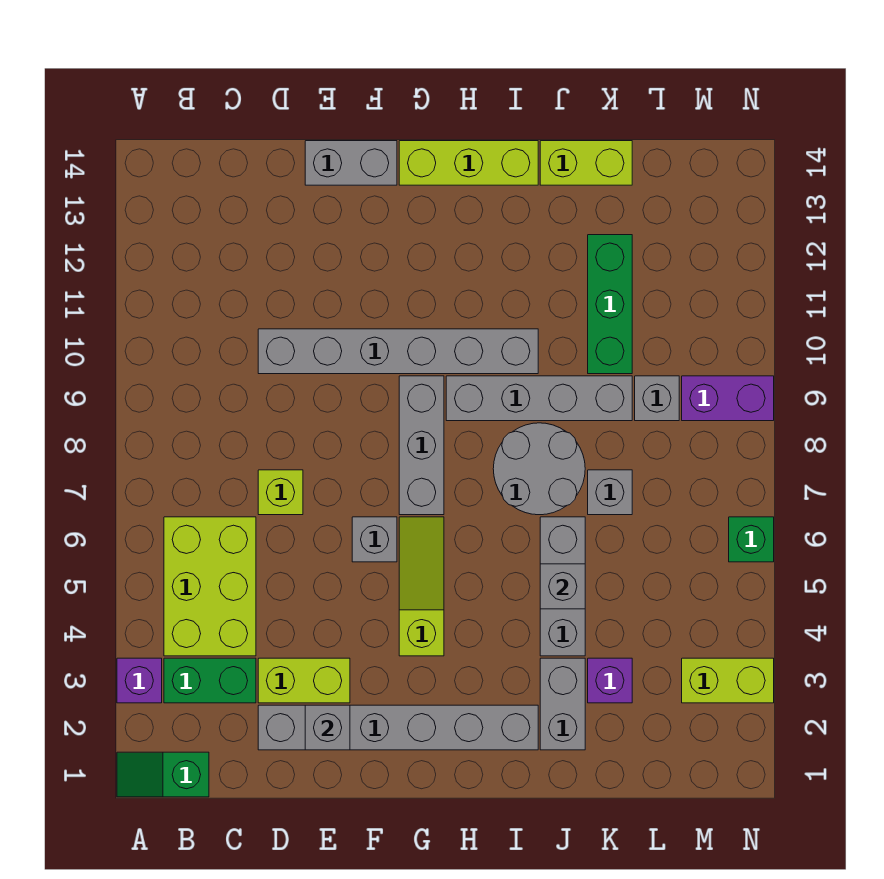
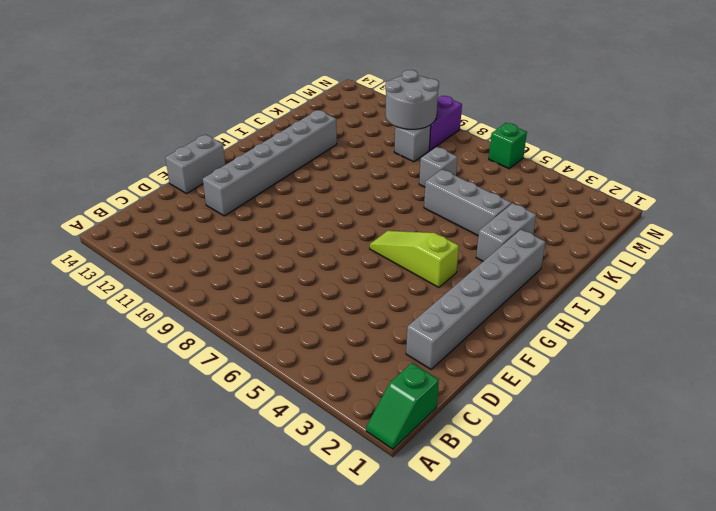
grey brick E12:J12 level 1 -> grey brick D10:I10 level 1
grey brick I3:J3 level 1 -> grey brick J2:J3 level 1
grey round brick L9:M10 level 2 -> grey round brick I7:J8 level 1
none -> purple brick A3 level 1
none -> green brick B3:C3 level 1
none -> lime brick B4:C6 level 1

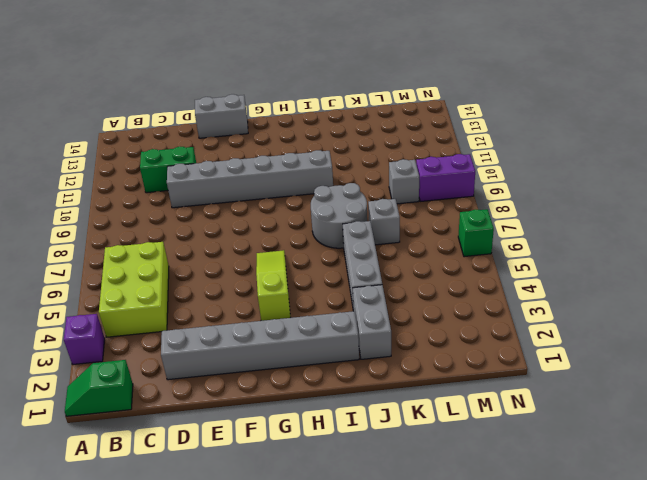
green brick C11:D11 level 1 -> green brick B3:C3 level 1
none -> lime brick D3:E3 level 1
none -> lime brick D7 level 1
none -> grey brick F6 level 1

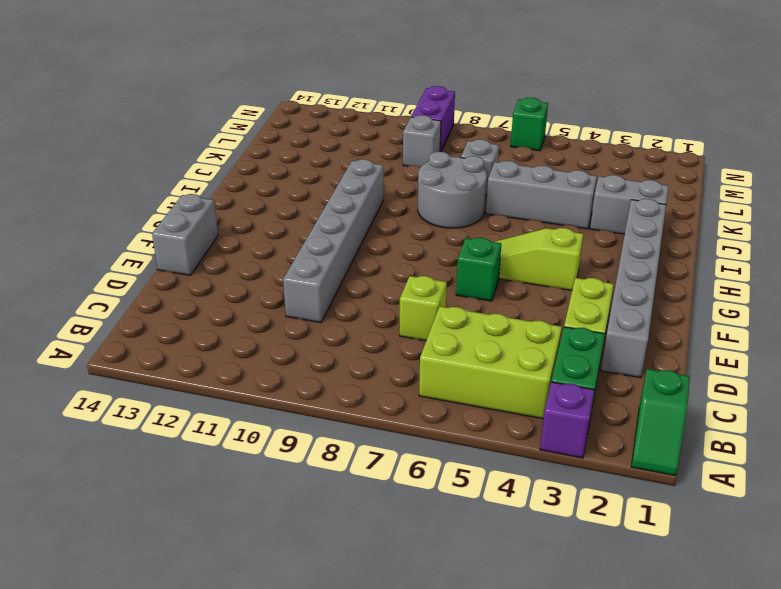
green brick F6 level 1 -> grey brick F6 level 1
none -> grey brick G7:G9 level 1
none -> lime brick G14:I14 level 1
none -> grey brick H9:K9 level 1

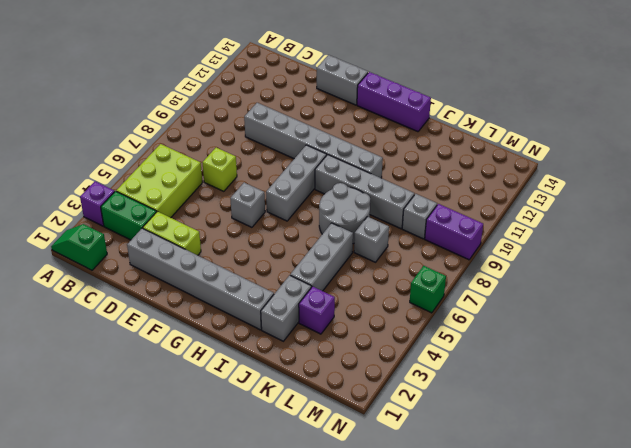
purple brick G14:I14 level 1 -> lime brick G14:I14 level 1
none -> lime slope G4:G6 level 1 top 4
none -> lime brick J14:K14 level 1
none -> green brick K10:K12 level 1

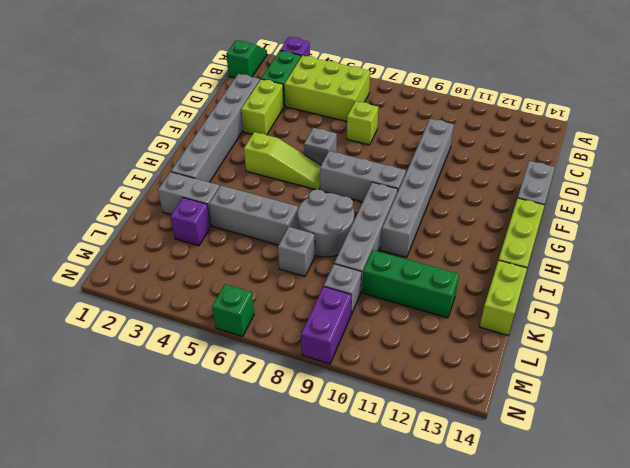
none -> lime brick M3:N3 level 1
none -> grey brick E2 level 2
none -> grey brick J5 level 2

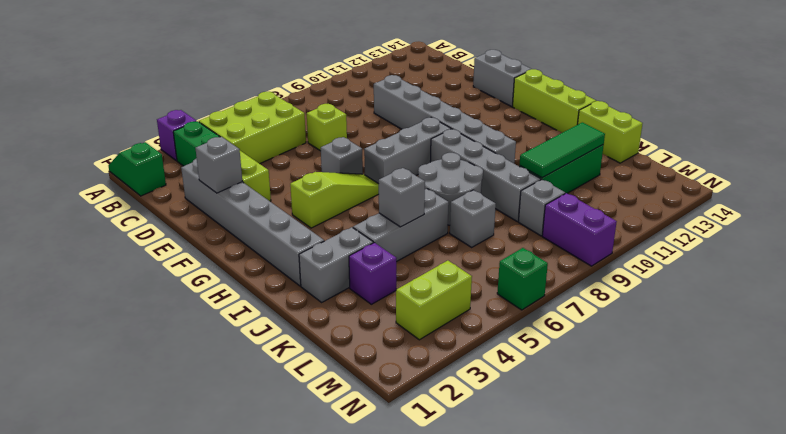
green tile K10:K12 level 2 -> none
lime brick M3:M4 level 1 -> lime brick M3:N3 level 1

